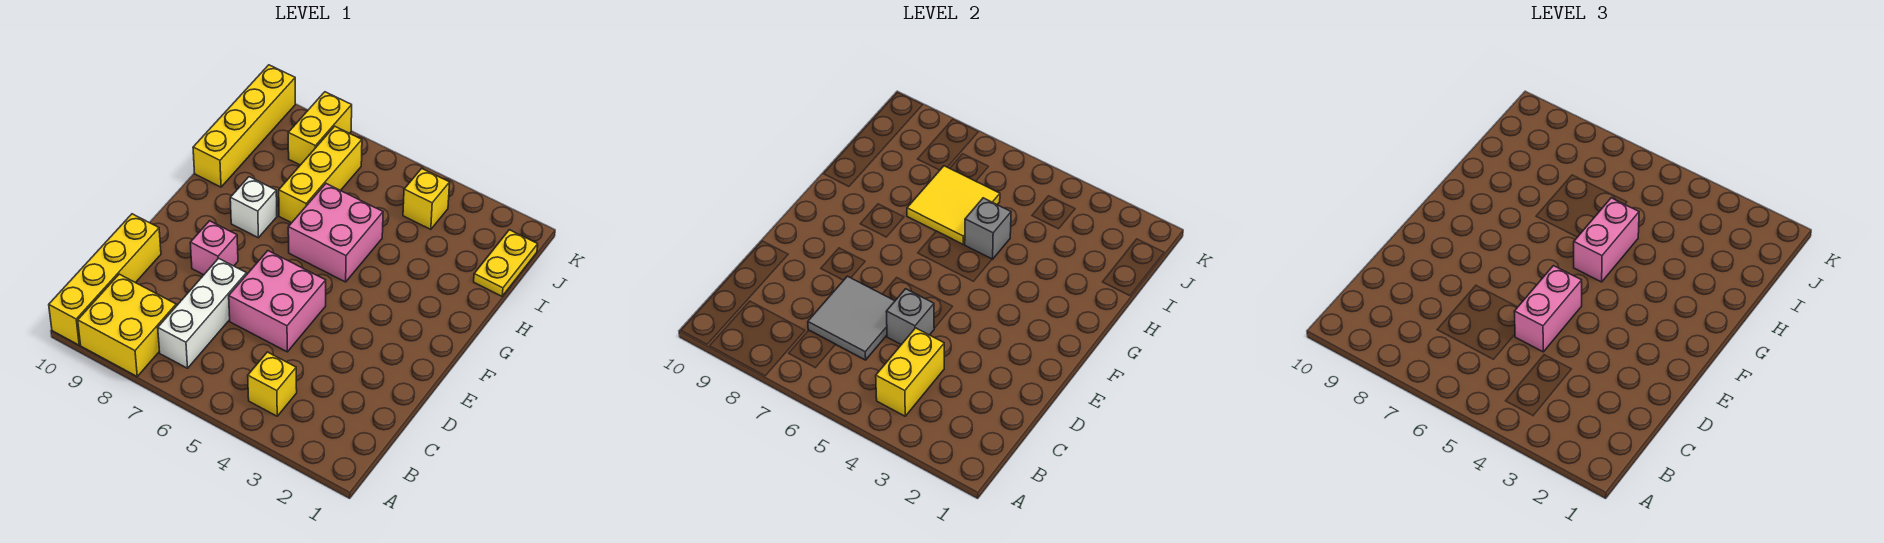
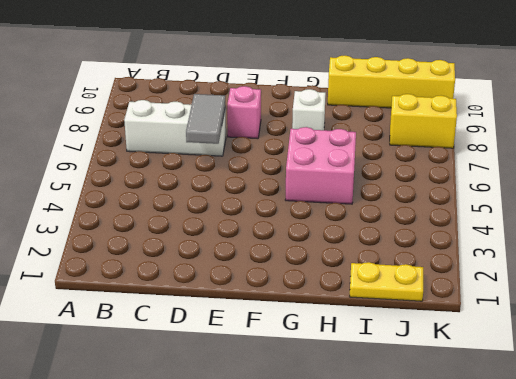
grey tile D6:D7 level 2 -> grey tile C6:D7 level 2
none -> yellow brick A8:B9 level 1
none -> yellow brick A10:D10 level 1
none -> yellow brick B4 level 1

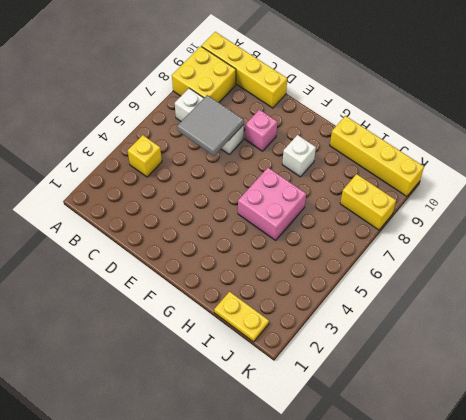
none -> pink brick D5:E6 level 1
none -> yellow brick H7:J7 level 1
none -> yellow brick J4 level 1

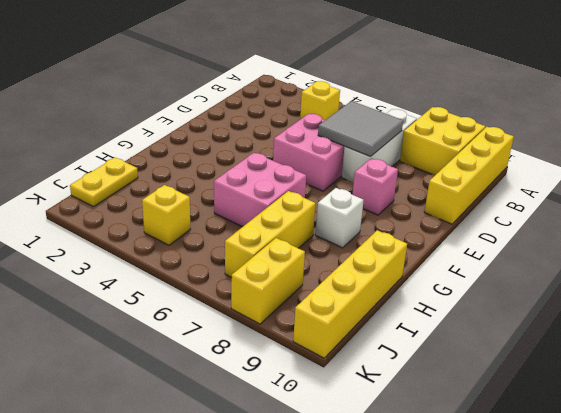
none -> yellow brick B4:C4 level 2
none -> grey brick D5 level 2
none -> grey brick H5 level 2

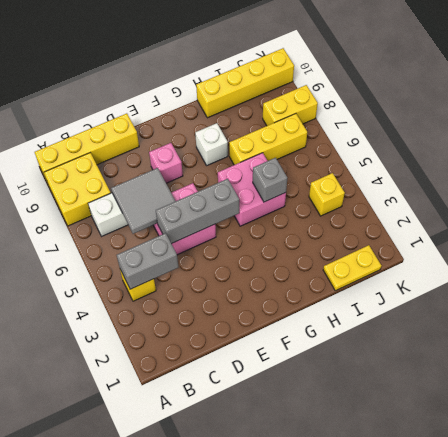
grey brick B4:C4 level 2 -> yellow brick B4:C4 level 2
grey brick D5:F5 level 2 -> grey brick D5 level 2
none -> yellow tile H6:I7 level 2
none -> pink brick D5:E5 level 3
none -> pink brick G5:H5 level 3

